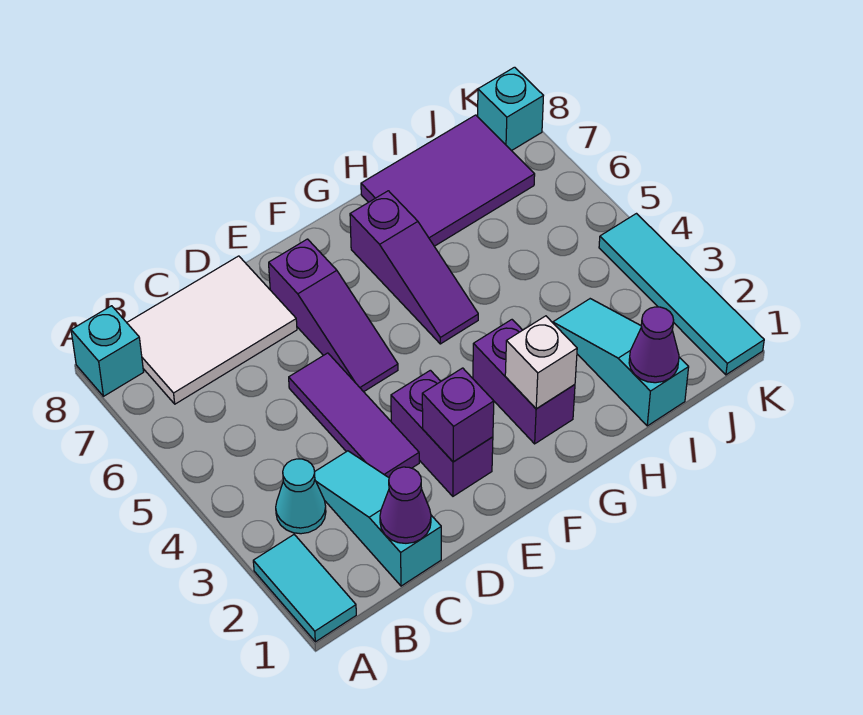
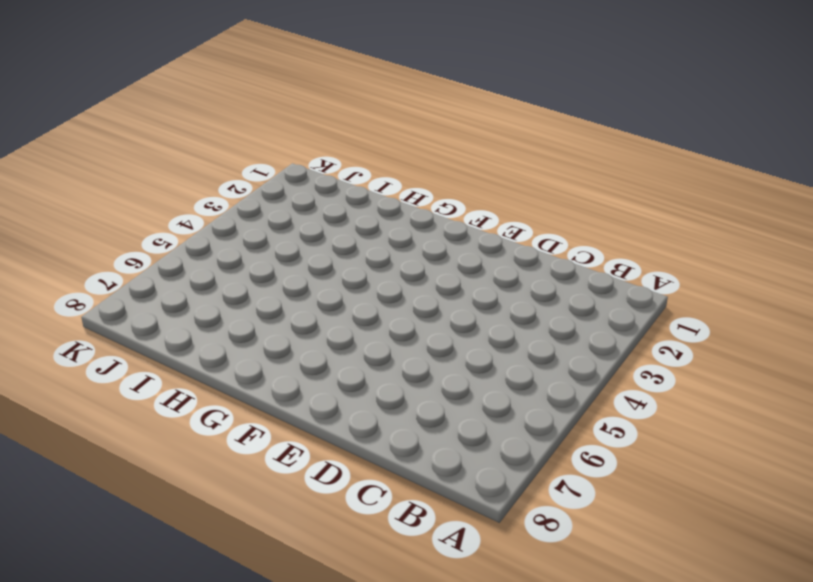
none -> cyan tile A1:A2 level 1
none -> cyan brick A8 level 1
none -> cyan cone B3 level 1

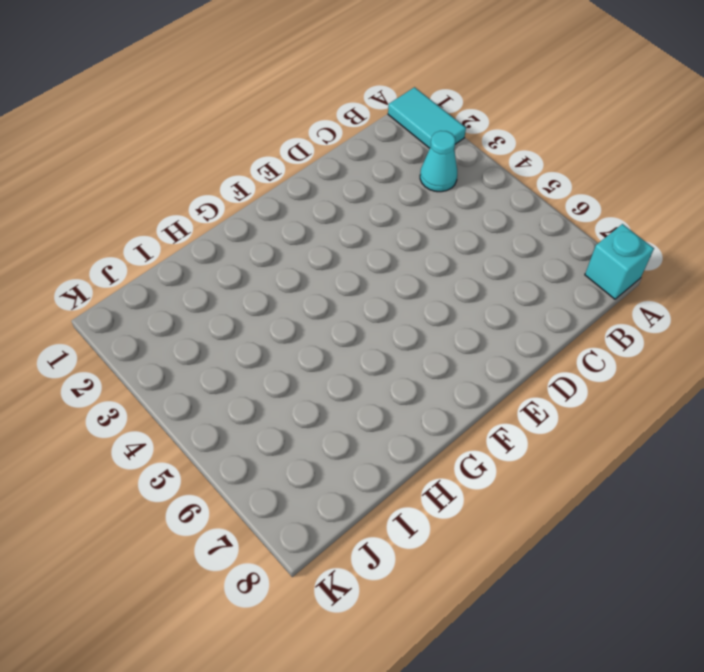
none -> white tile B7:D8 level 1
none -> cyan slope C1:C3 level 1 top 1
none -> purple tile D3:D5 level 1

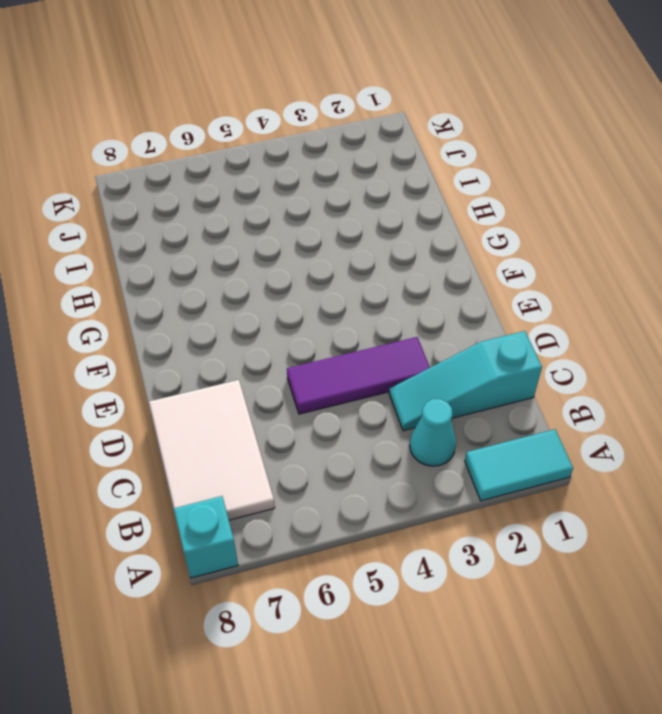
none -> purple brick E2:E3 level 1
none -> purple slope E5:E7 level 1 top 7
none -> purple brick G2:G3 level 1

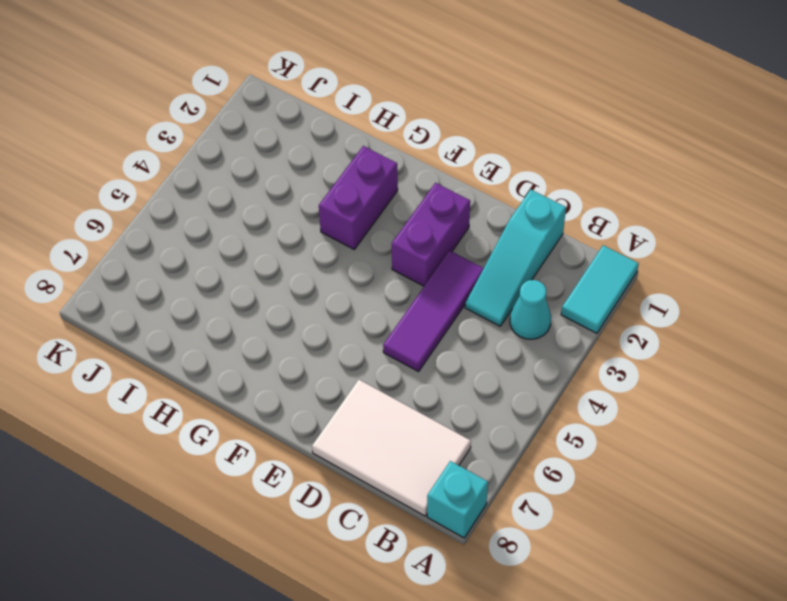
none -> purple slope E5:E7 level 1 top 7
none -> purple slope G5:G7 level 1 top 7
none -> purple tile H7:J8 level 1

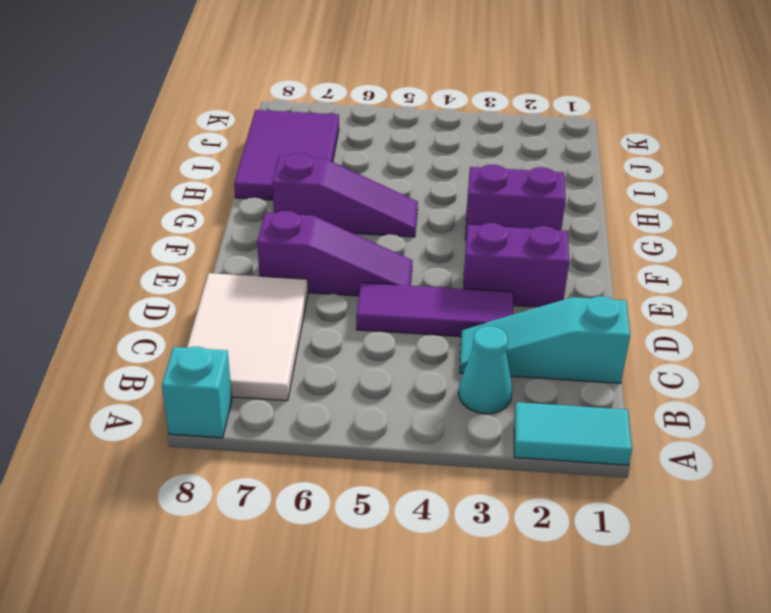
none -> cyan slope I1:I3 level 1 top 1
none -> cyan tile K1:K4 level 1
none -> cyan brick K8 level 1

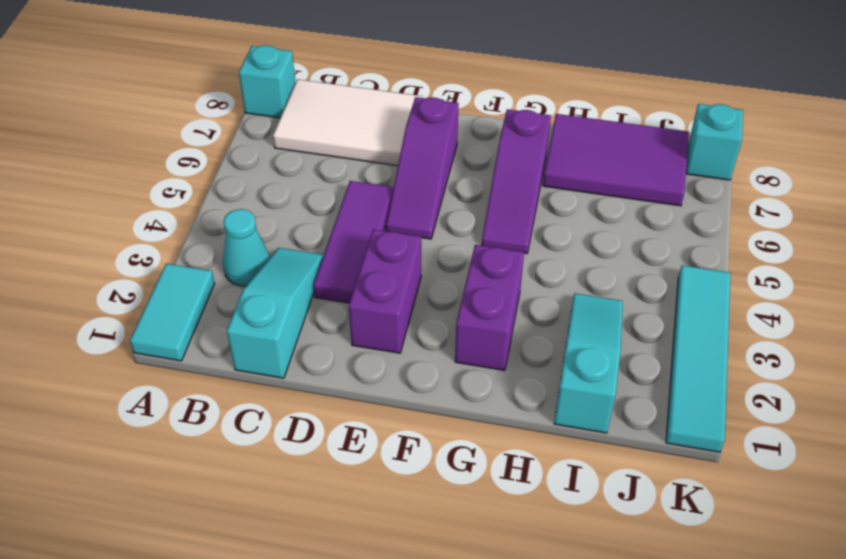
none -> purple cone C1 level 2
none -> purple brick E2 level 2
none -> white brick G2 level 2

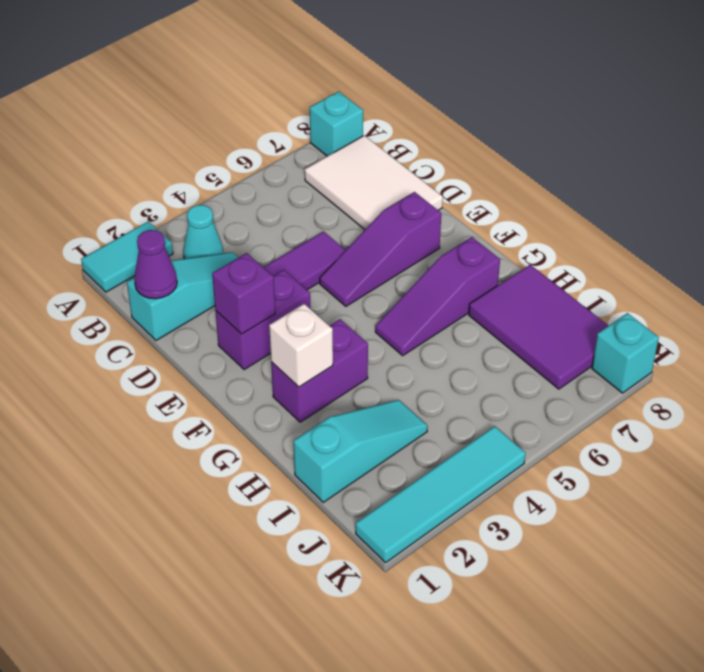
none -> purple cone I1 level 2

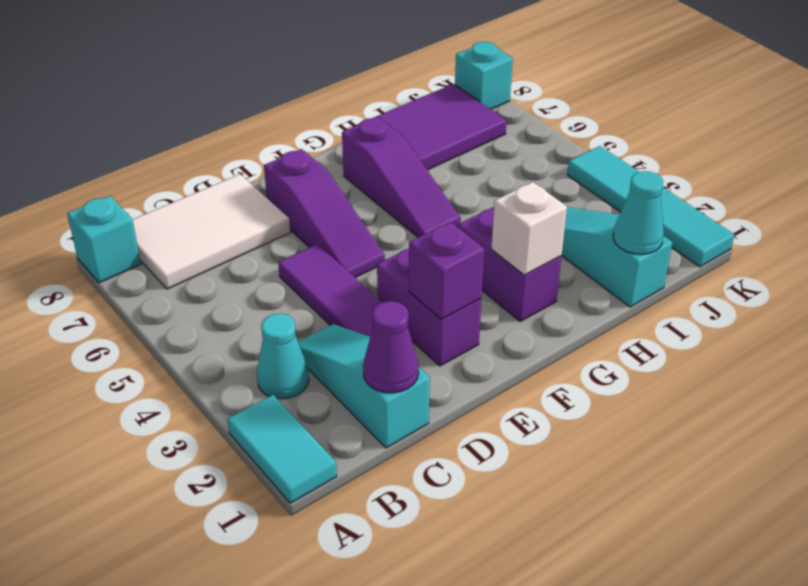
cyan cone I1 level 2 -> purple cone I1 level 2

